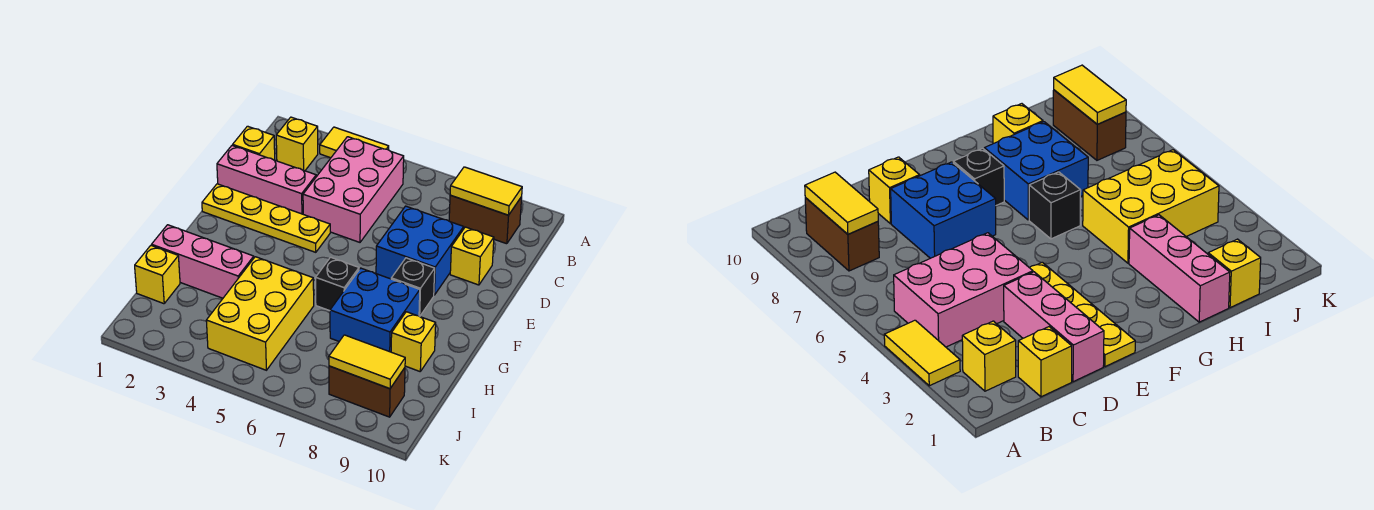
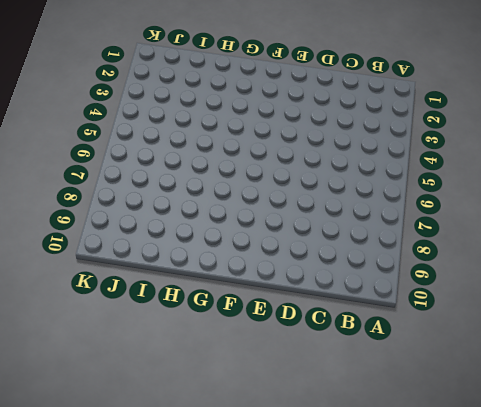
none -> yellow tile A3:A4 level 1
none -> yellow brick B2 level 1
none -> pink brick B4:D5 level 1

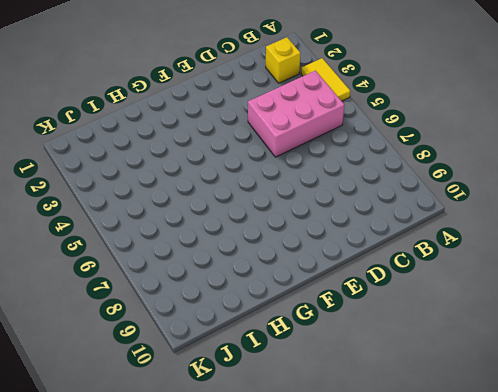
none -> brown brick B8:B9 level 1
none -> yellow brick C1 level 1
none -> pink brick D1:D3 level 1

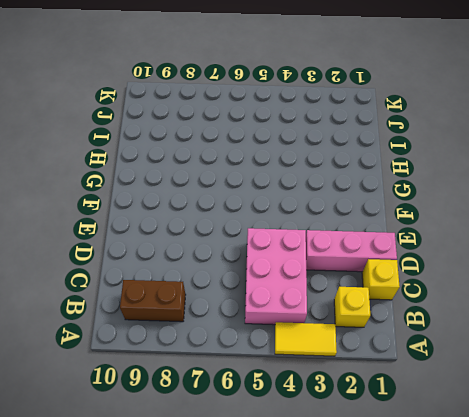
none -> blue brick D7:E8 level 1
none -> yellow brick D9 level 1
none -> yellow plate E1:E4 level 1

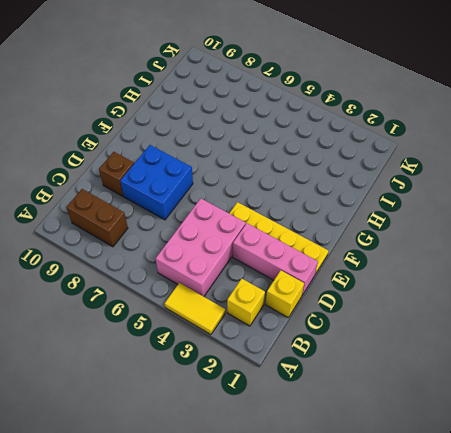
brown brick D9 level 1 -> yellow brick D9 level 1
none -> black brick F8 level 1
none -> black brick G6 level 1
none -> blue brick G7:H8 level 1

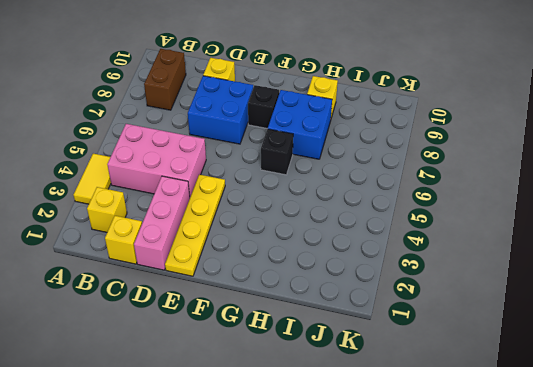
none -> pink brick H1:H3 level 1
none -> yellow brick H4:J5 level 1
none -> yellow brick I1 level 1

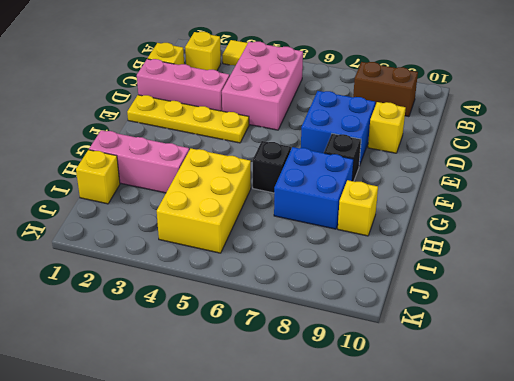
none -> brown brick J8:J9 level 1
none -> yellow tile B8:B9 level 2
none -> yellow tile J8:J9 level 2

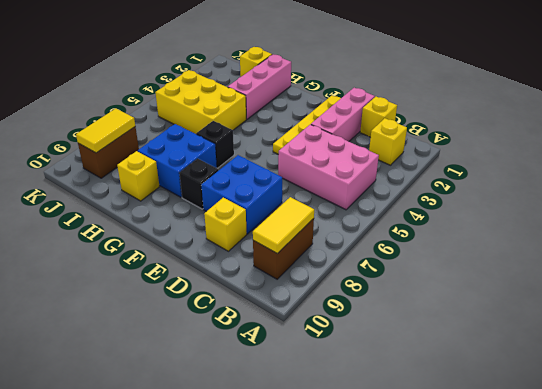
none -> yellow tile A3:A4 level 1

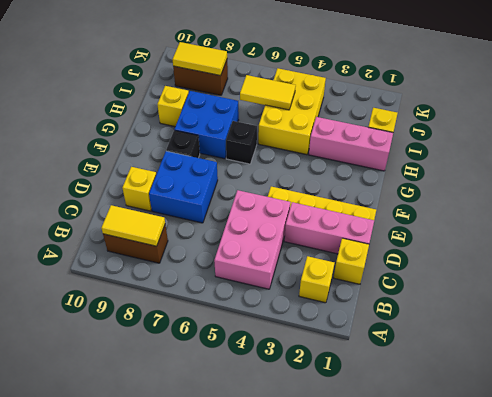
yellow tile I5:I6 level 2 -> yellow tile A3:A4 level 1

